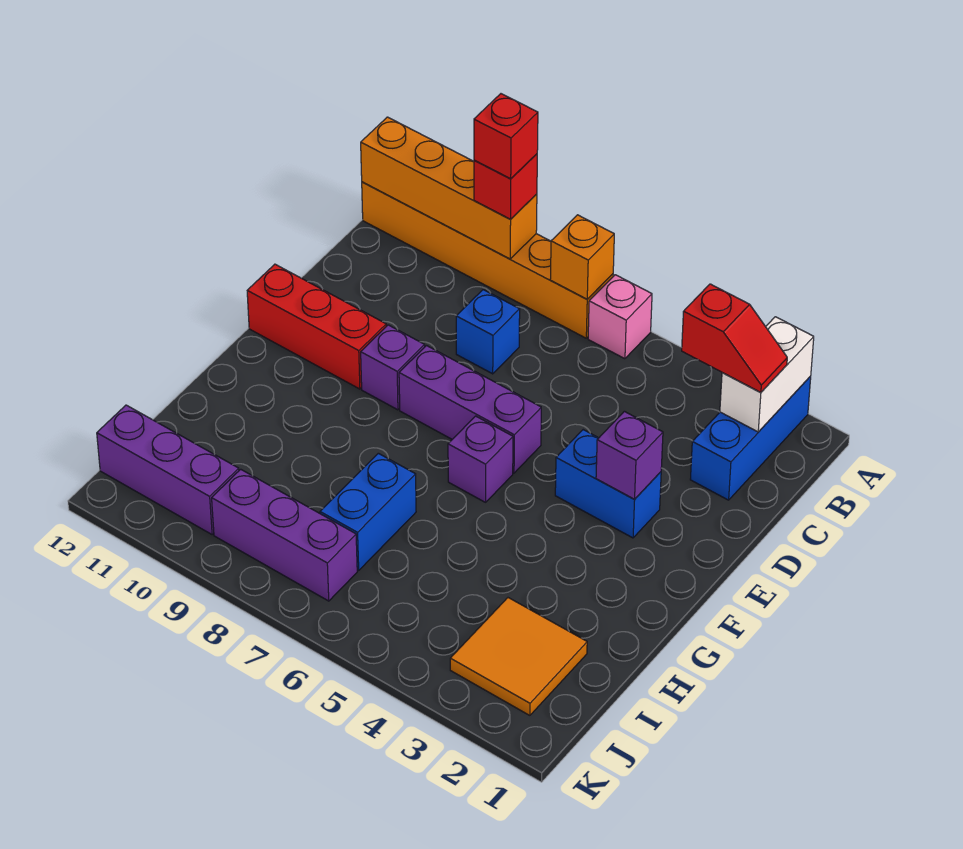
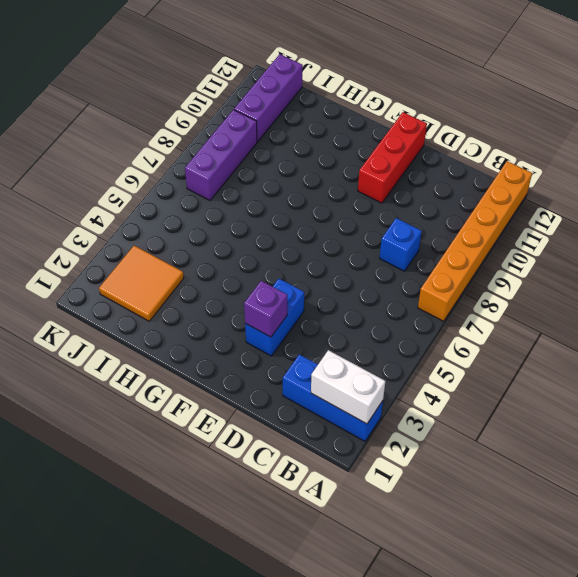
none -> pink brick A6 level 1
none -> purple brick E6:E8 level 1
none -> purple brick E9 level 1

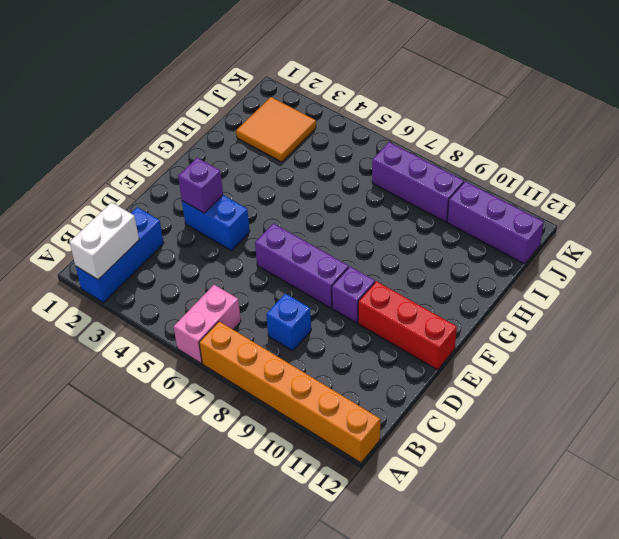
pink brick A6:B6 level 1 -> pink brick A6 level 1
none -> purple brick F6 level 1
none -> blue brick H7:I7 level 1
none -> orange brick A7 level 2

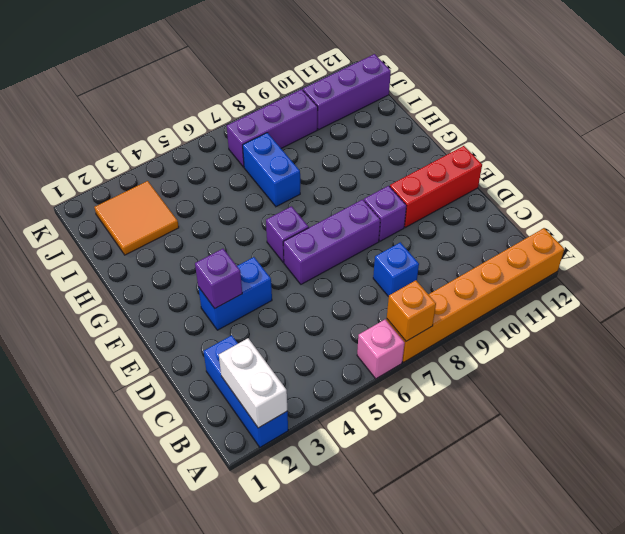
none -> orange brick A9:A12 level 2
none -> red brick A9 level 3
none -> red slope B2:B3 level 3 top 3

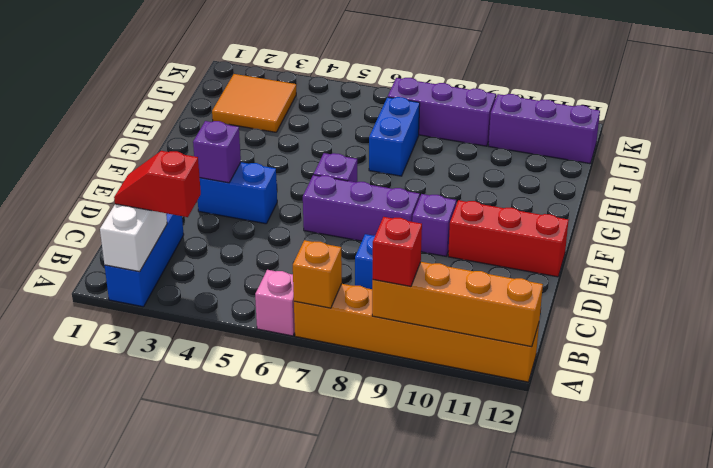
none -> red brick A9 level 4

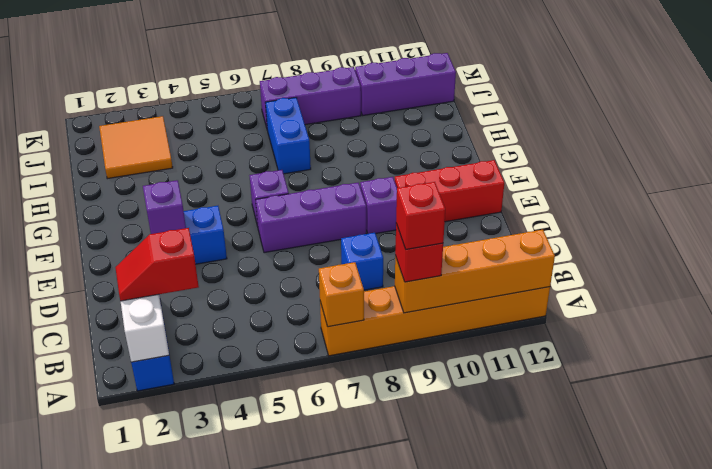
none -> pink brick A6 level 1

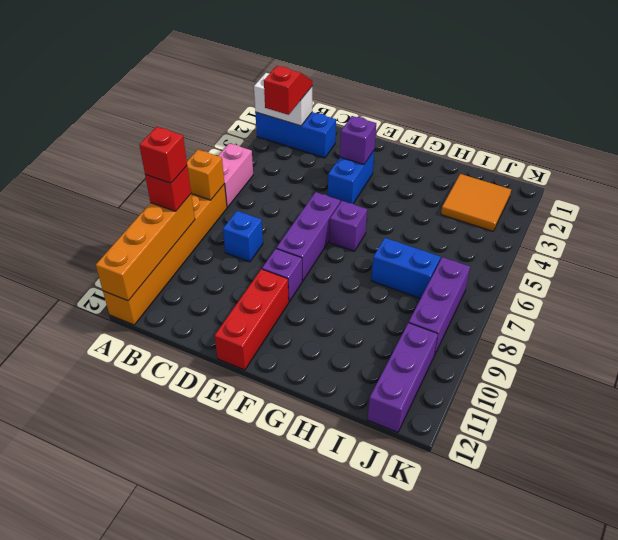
pink brick A5:A6 level 1 -> pink brick A6 level 1

